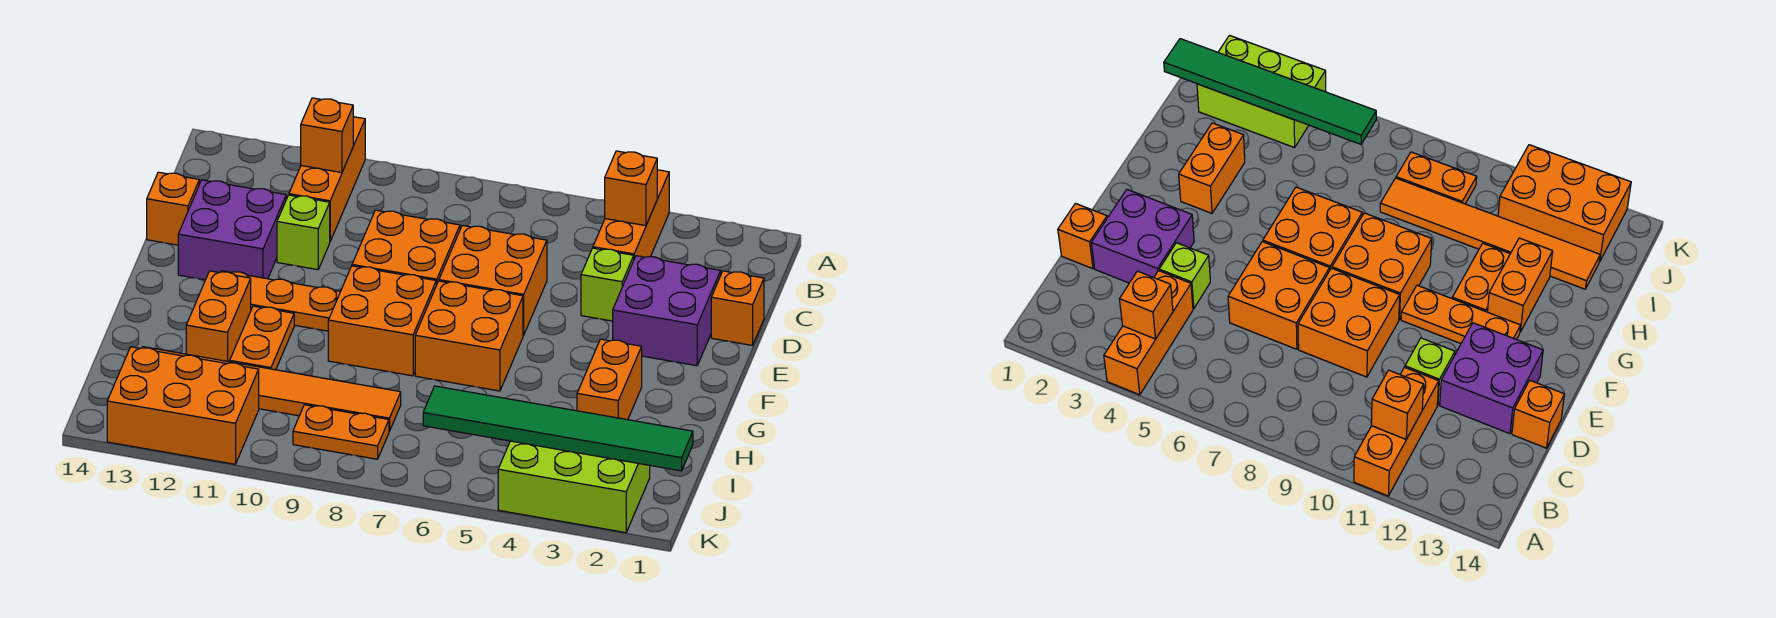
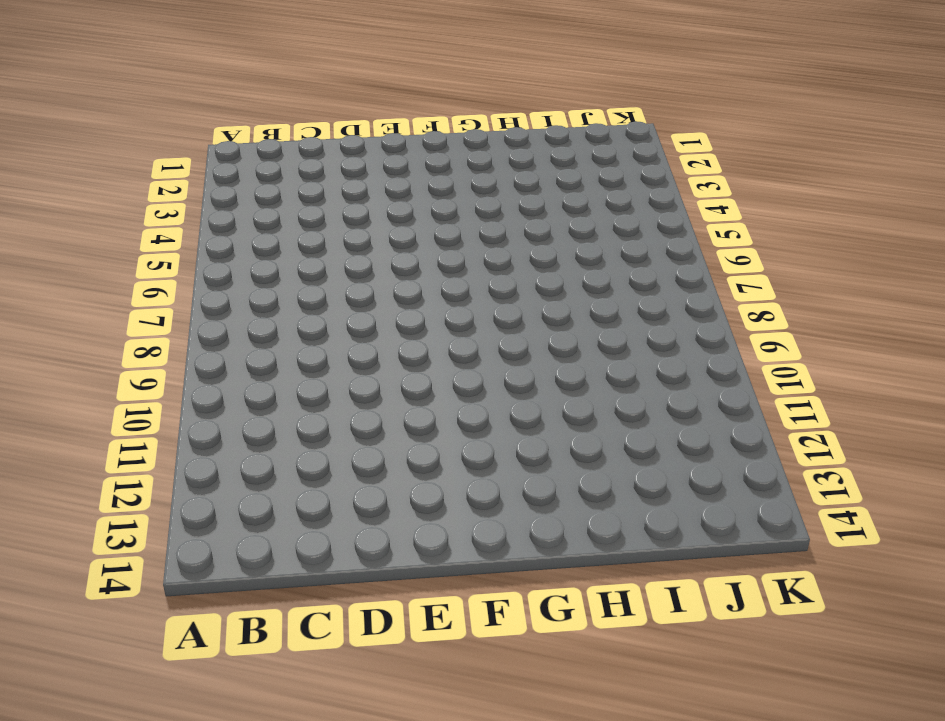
none -> orange brick A4:C4 level 1
none -> orange brick A11:C11 level 1
none -> orange brick D1 level 1

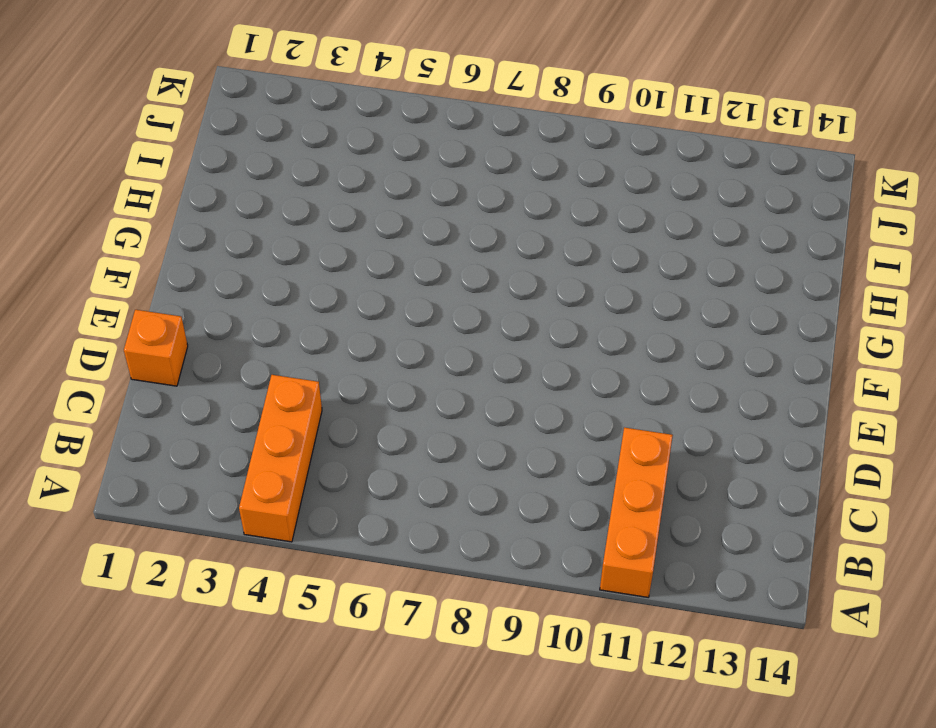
none -> purple brick D2:E3 level 1
none -> lime brick D4 level 1
none -> orange brick D6:E7 level 1

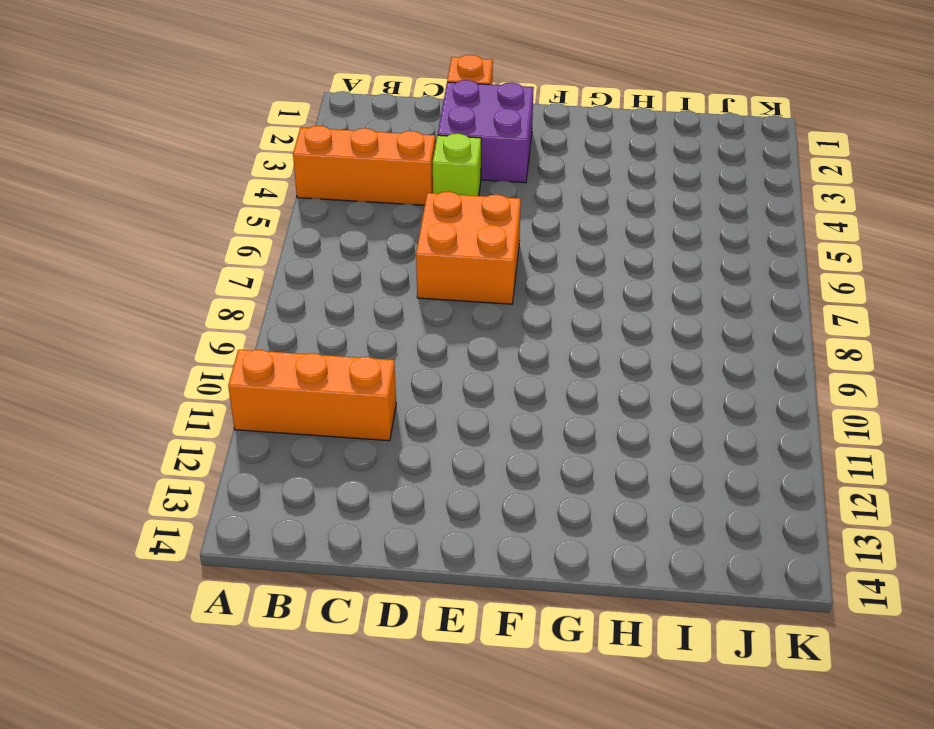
none -> orange brick D8:E9 level 1
none -> lime brick D11 level 1
none -> purple brick D12:E13 level 1

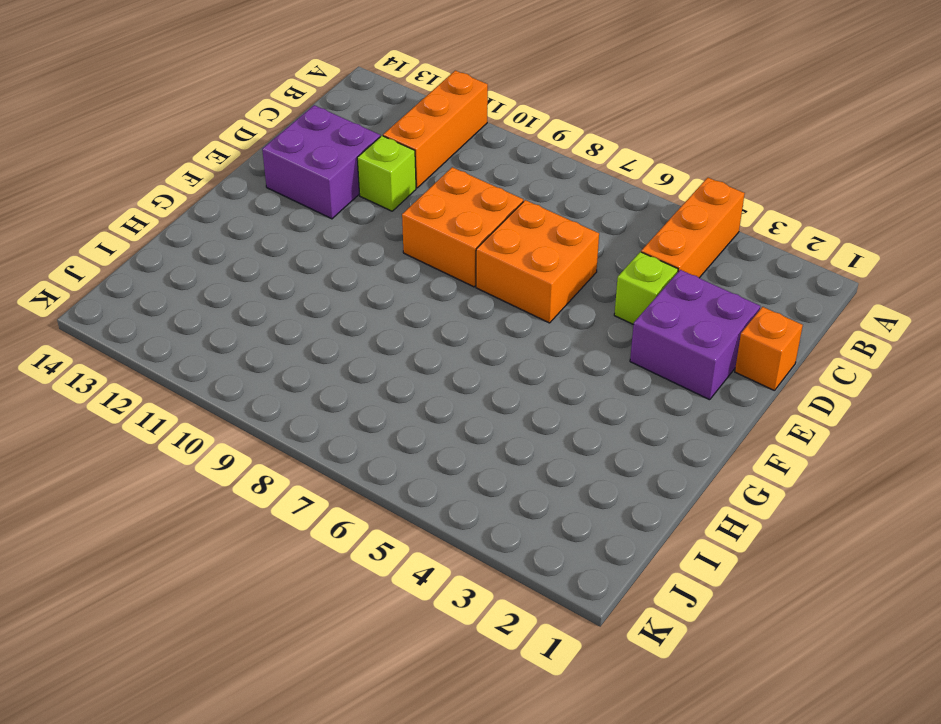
none -> orange brick D14 level 1
none -> orange brick F6:G7 level 1
none -> orange brick F8:G9 level 1

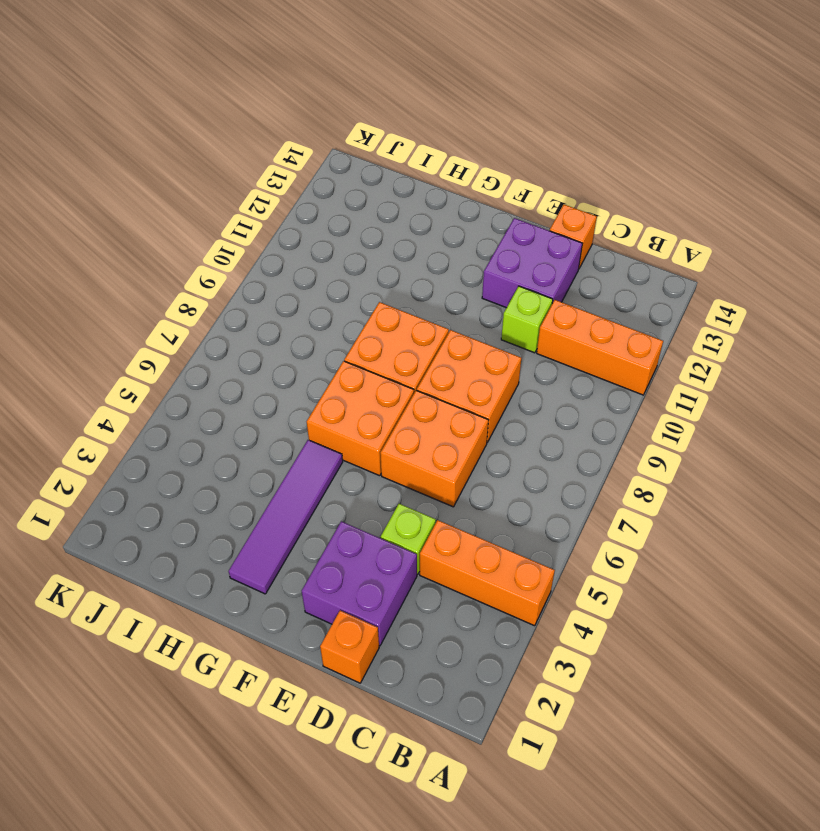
purple tile G2:G5 level 1 -> orange brick G3:H3 level 1
none -> orange plate F10:F12 level 1
none -> orange plate G11:H11 level 1
none -> orange brick G12:H12 level 1

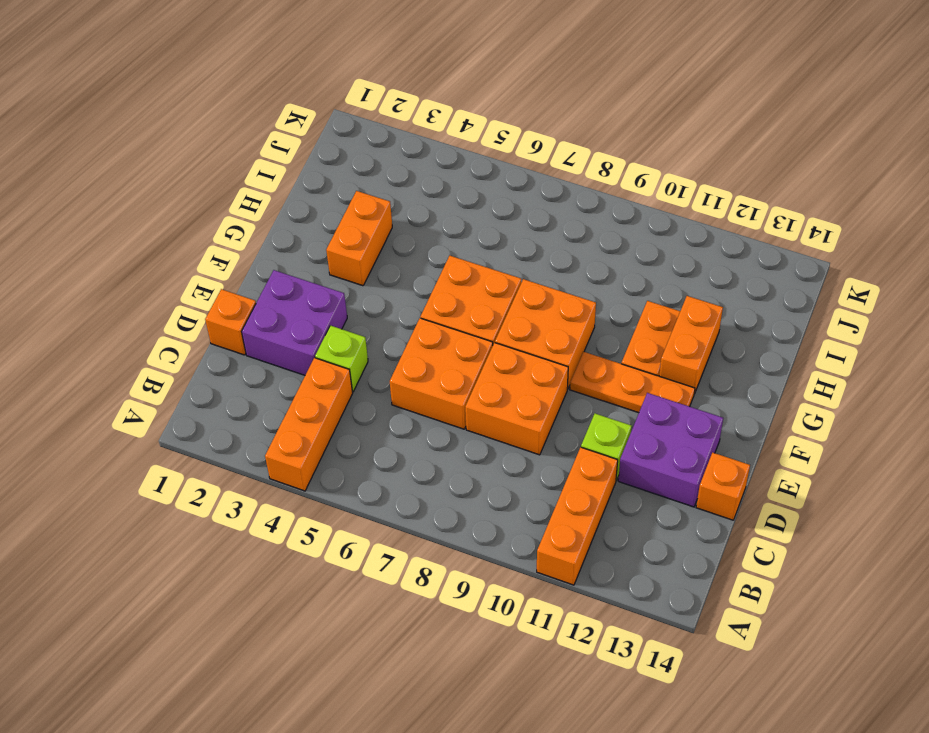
none -> orange tile I8:I13 level 1
none -> lime brick J2:K4 level 1
none -> orange plate J8:J9 level 1

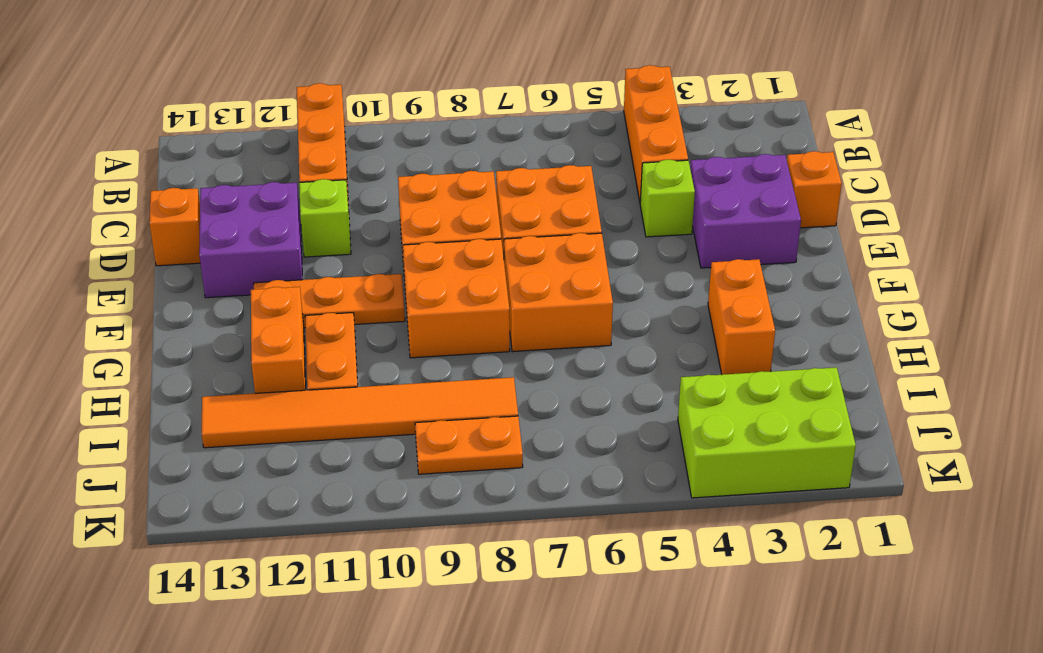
none -> orange brick J11:K13 level 1
none -> orange brick B4 level 2
none -> orange brick B11 level 2

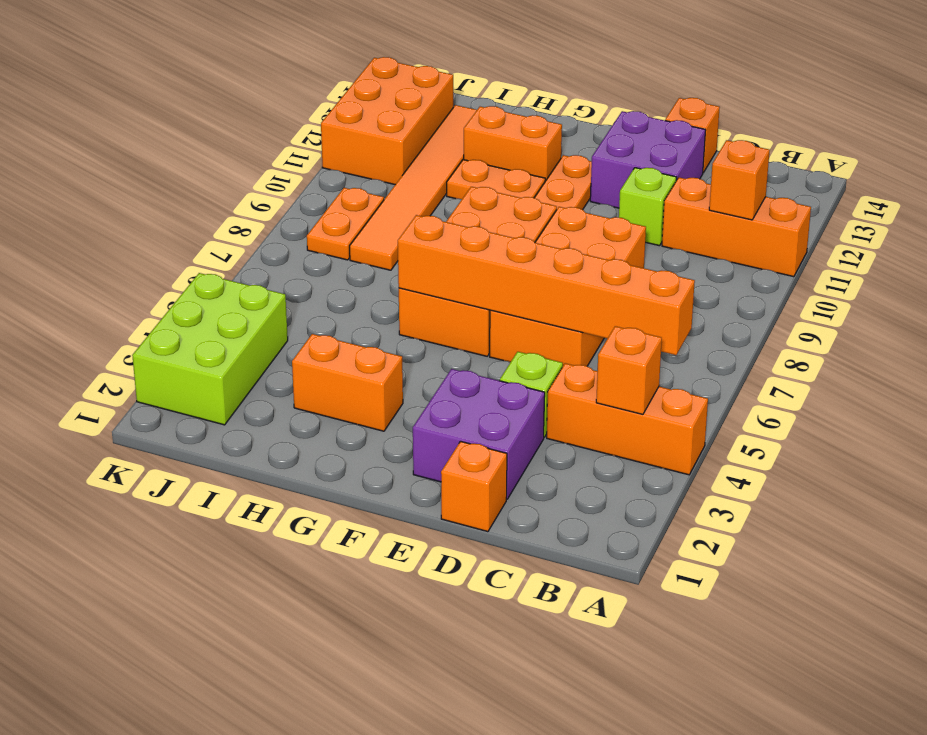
orange brick B6:G6 level 2 -> none
none -> green tile J1:J6 level 2

